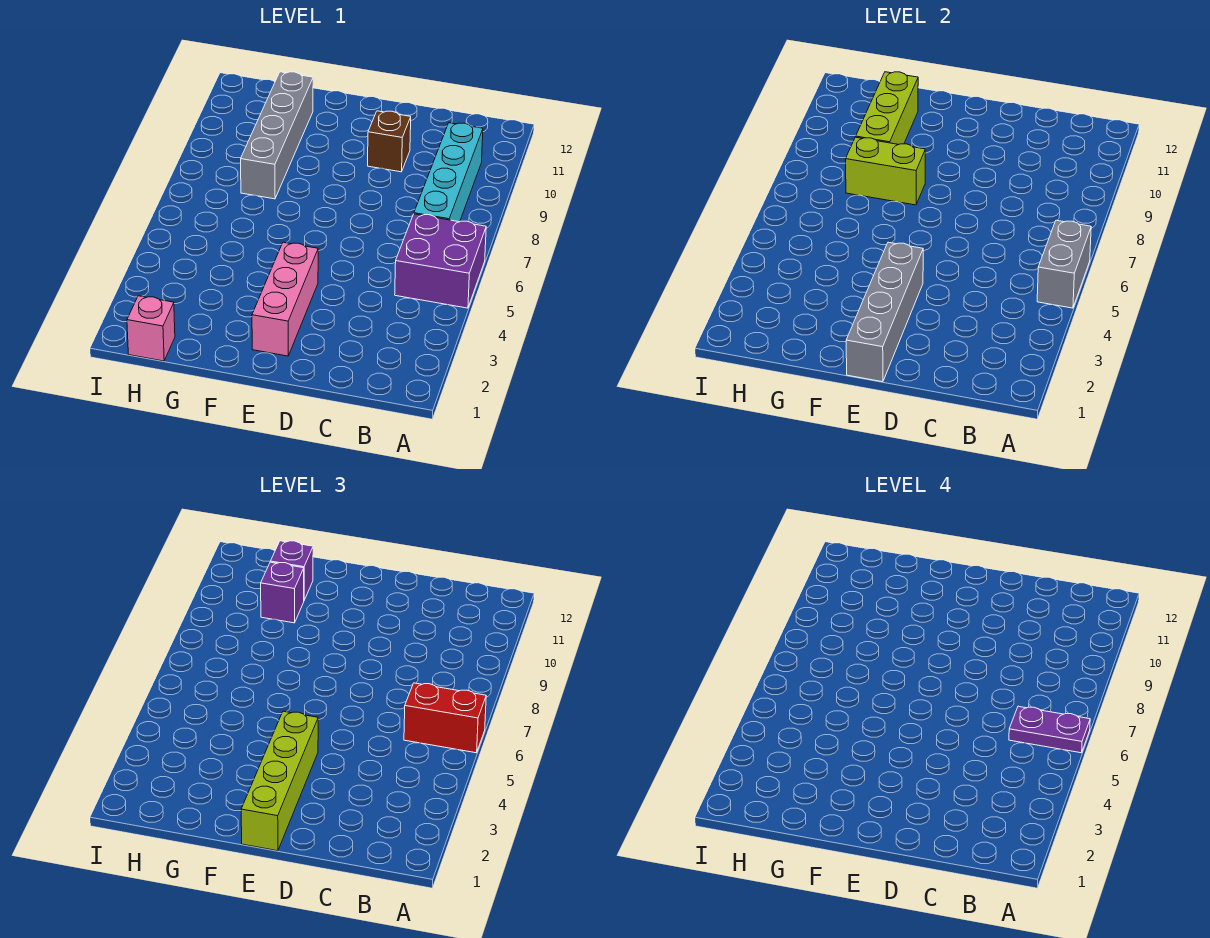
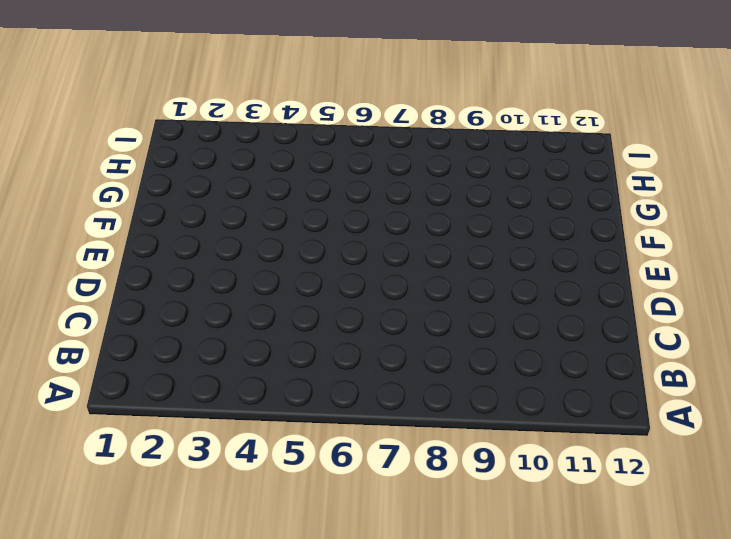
none -> purple brick A5:B6 level 1
none -> cyan brick B7:B10 level 1
none -> brown brick D10 level 1

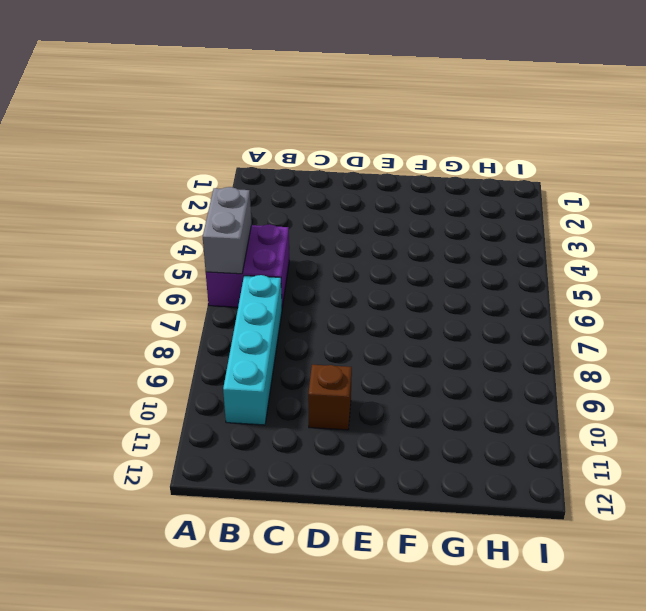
none -> pink brick E2:E4 level 1
none -> grey brick G8:G11 level 1
none -> pink brick H1 level 1

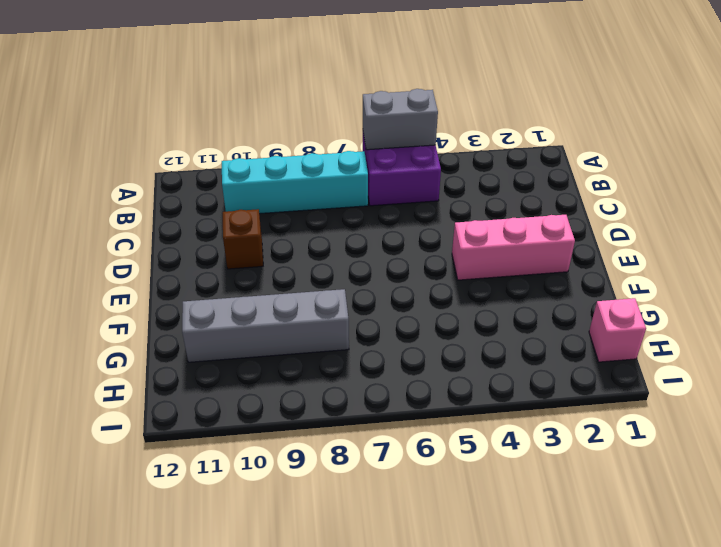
none -> grey brick E1:E4 level 2
none -> lime brick F8:G8 level 2
none -> lime brick G9:G11 level 2

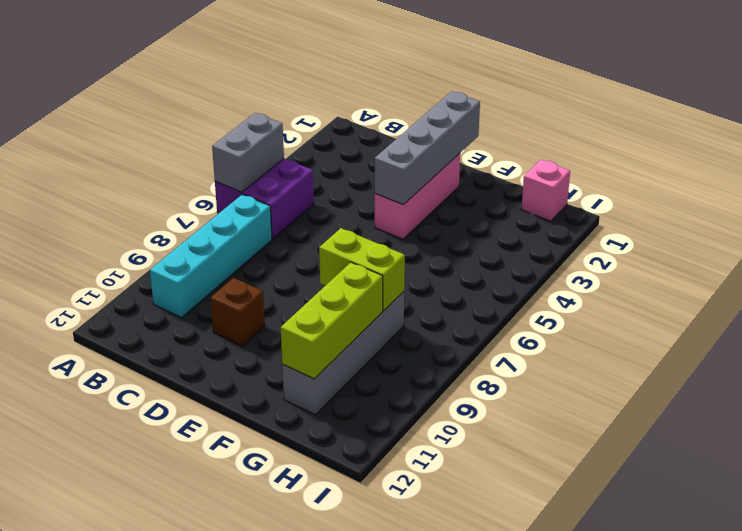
none -> red brick A6:B6 level 3
none -> lime brick E1:E4 level 3
none -> purple brick G10 level 3

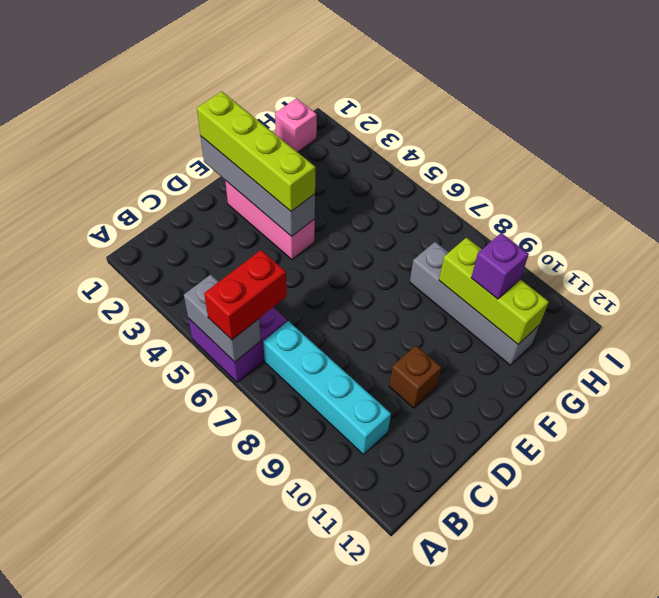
none -> lime brick F8:G8 level 2
none -> purple brick G11 level 3
none -> purple plate A6:B6 level 4

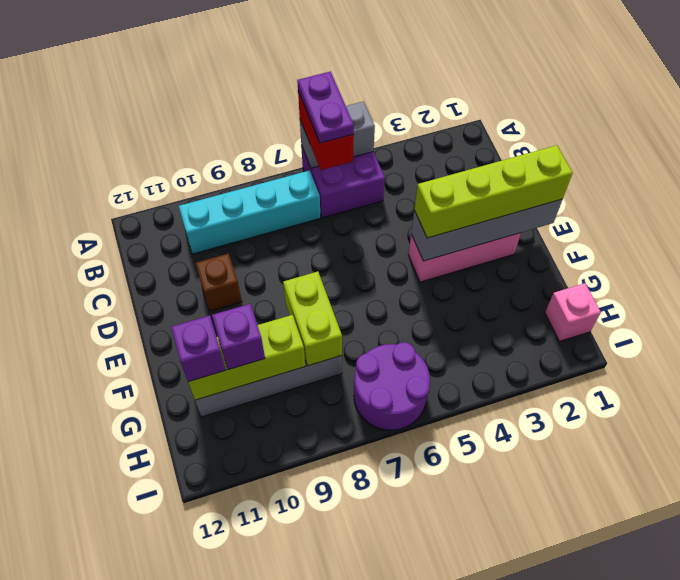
purple round brick H6:I7 level 1 -> none

